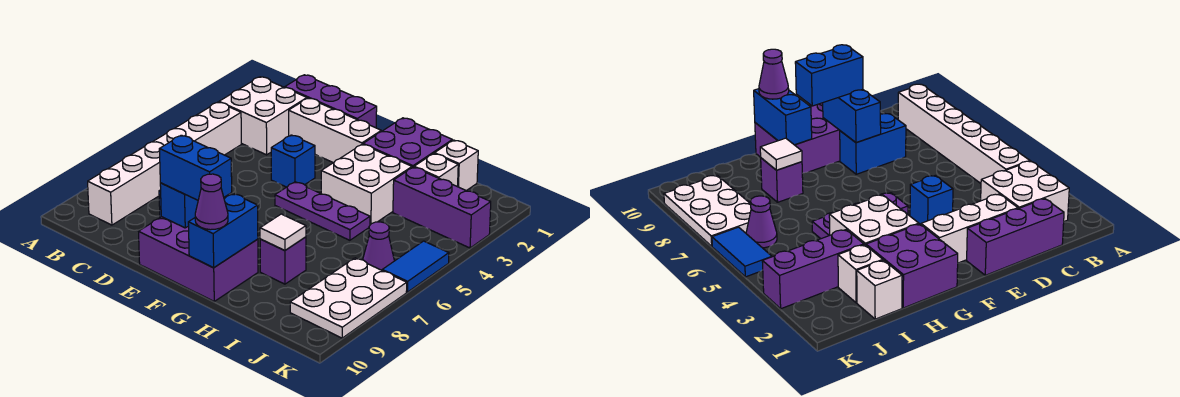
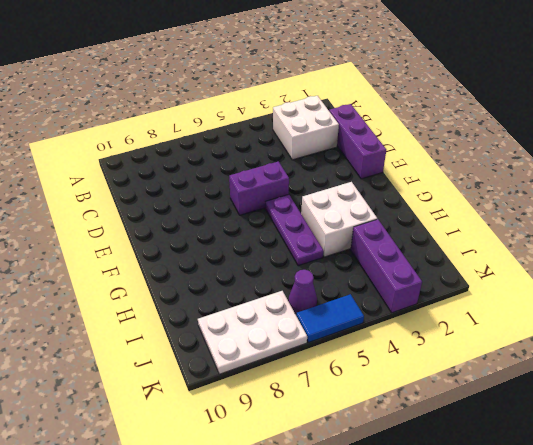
purple brick E5:E6 level 1 -> none
none -> white brick B4:B9 level 1
none -> white brick D2:F2 level 1
none -> blue brick D8:E8 level 1

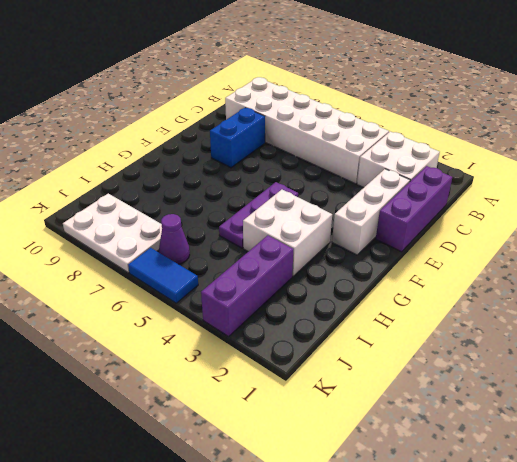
white brick B4:C9 level 1 -> white brick B4:B9 level 1
none -> blue brick E4 level 1
none -> purple brick E9:G10 level 1
none -> purple brick G1:H2 level 1

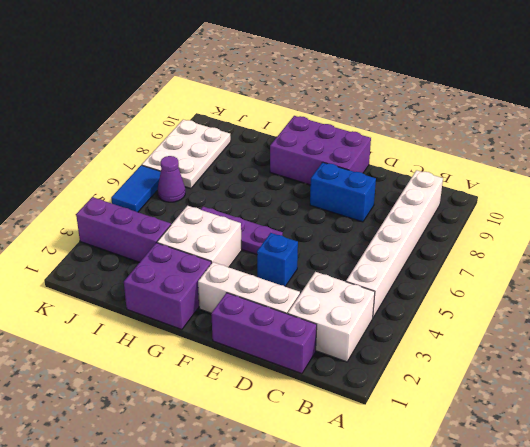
none -> purple brick H8 level 1
none -> white brick I1 level 1
none -> white brick I2 level 1

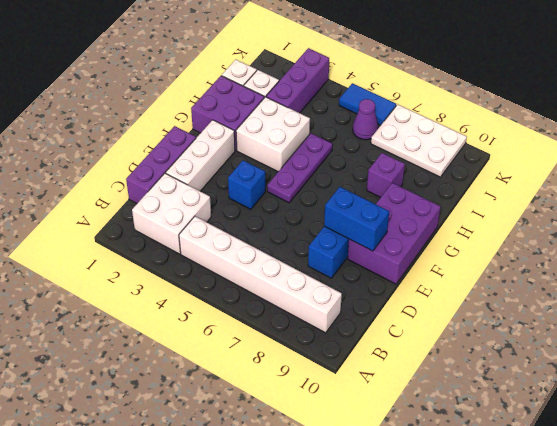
none -> blue brick G9:G10 level 2
none -> white tile H8 level 2
none -> blue brick E9:F9 level 3

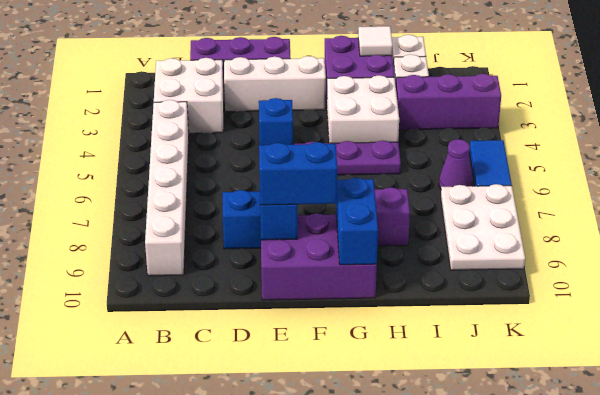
white tile H1 level 2 -> white tile H8 level 2
none -> purple cone G10 level 3

